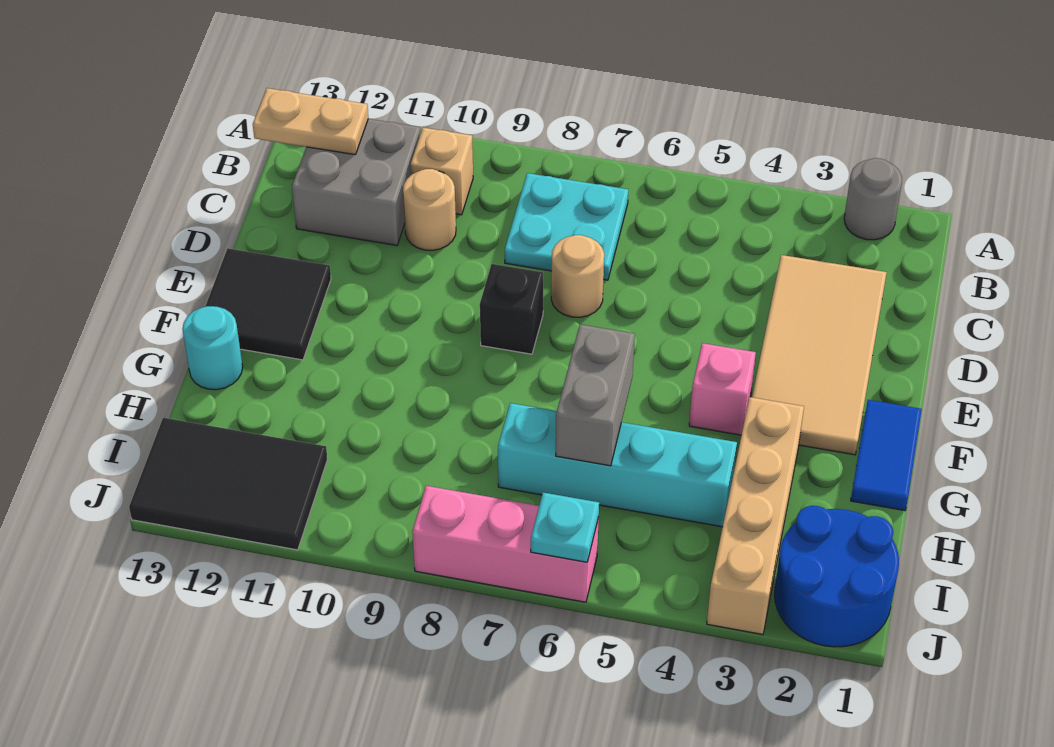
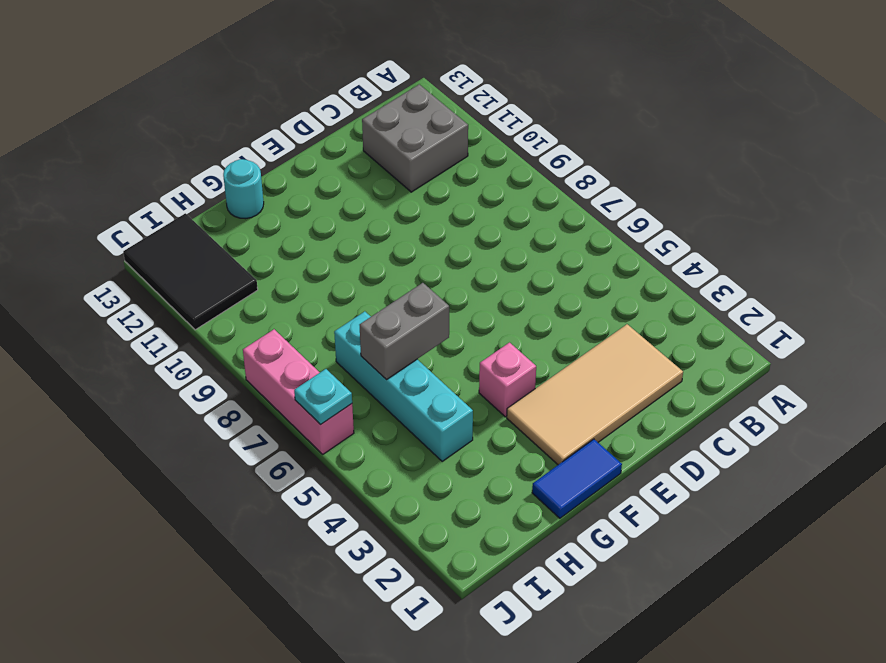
none -> grey round brick A2 level 1
none -> cyan plate B7:C8 level 1
none -> tan brick B10 level 1

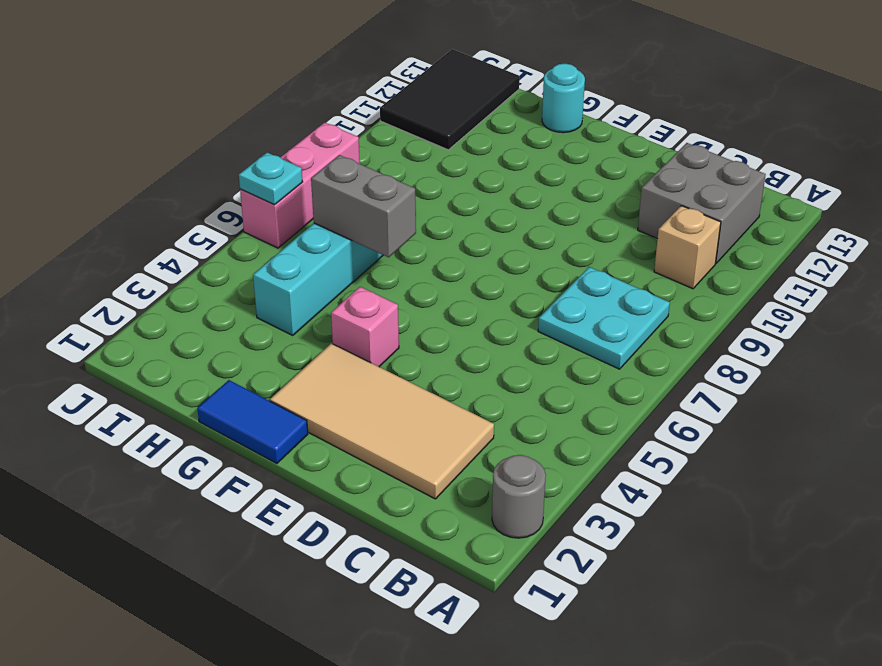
none -> tan round brick C10 level 1
none -> tan round brick D7 level 1
none -> black brick E8 level 1

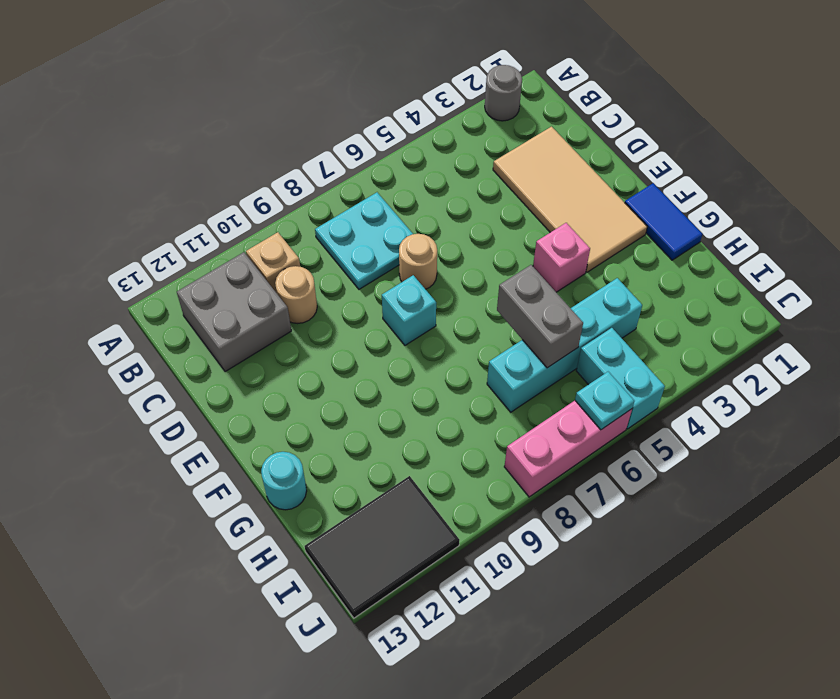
cyan brick E8 level 1 -> black brick E8 level 1
cyan brick I5:J5 level 1 -> none
none -> black tile E12:F13 level 1
none -> tan brick G3:J3 level 1
none -> blue round brick I1:J2 level 1

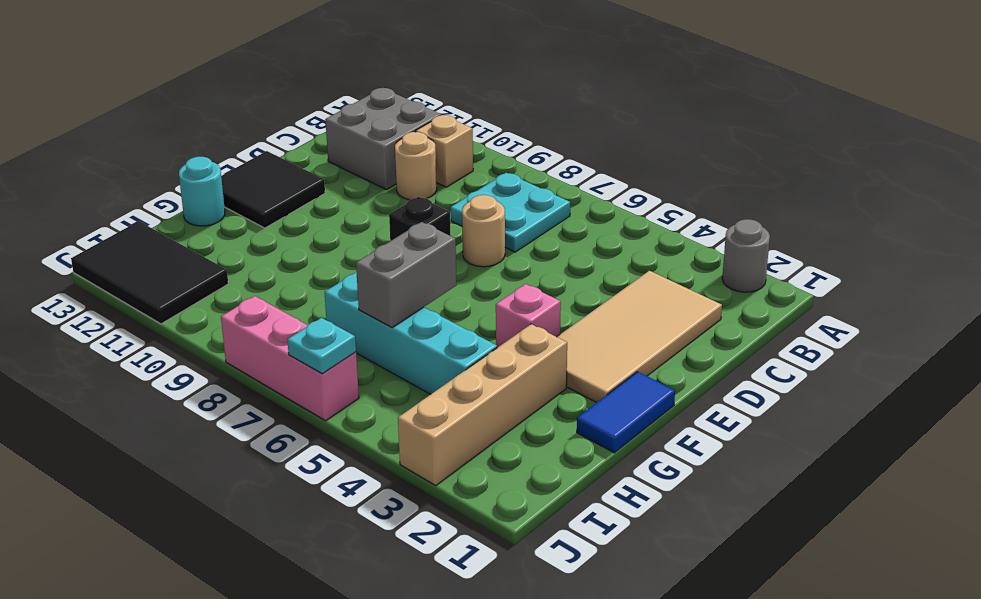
none -> blue round brick I1:J2 level 1
none -> tan plate B12:B13 level 2

